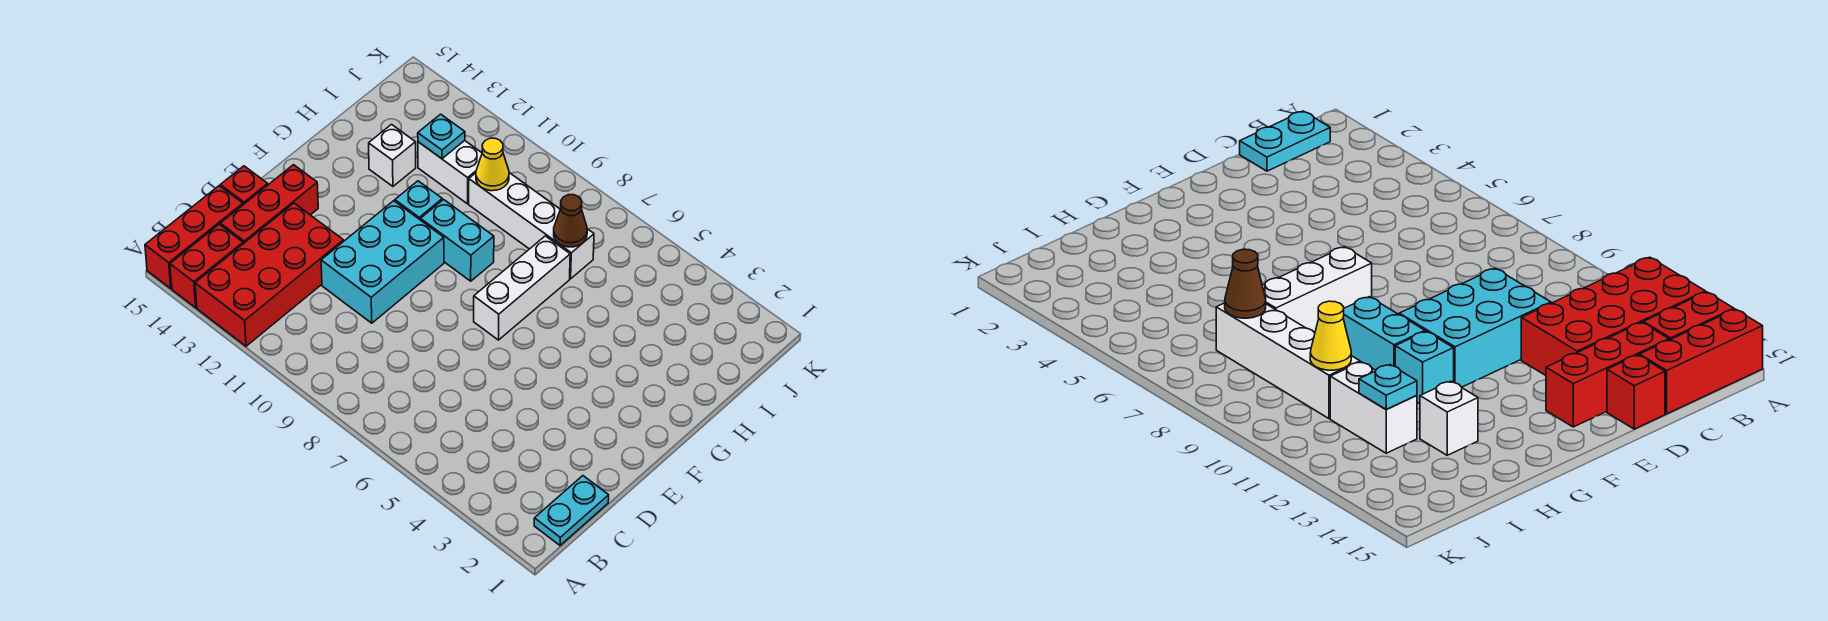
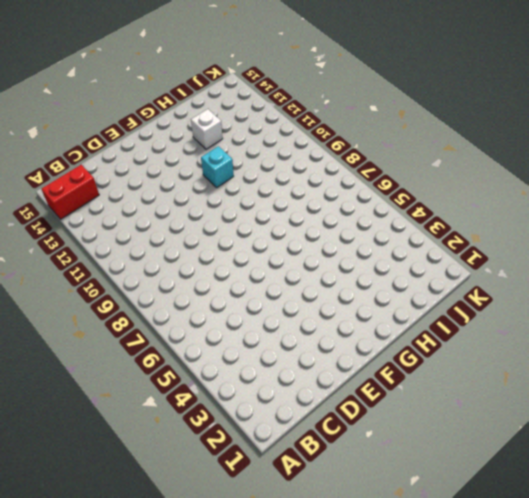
none -> red brick A12:D13 level 1
none -> red brick A15:C15 level 1
none -> cyan plate B1:C1 level 1

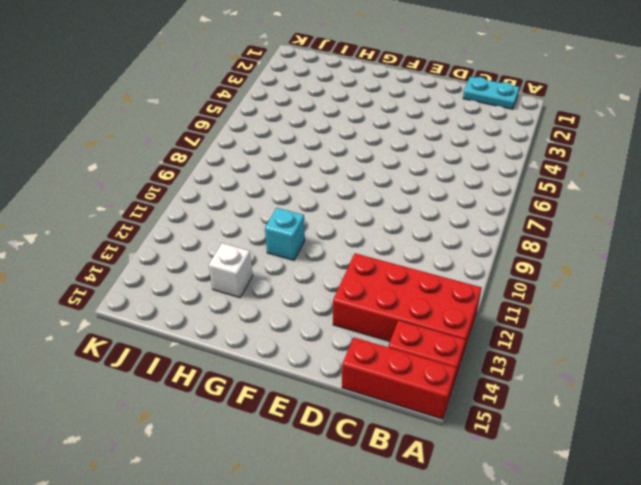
none -> red brick C14:E14 level 1
none -> cyan brick D10:F11 level 1
none -> red brick D15 level 1

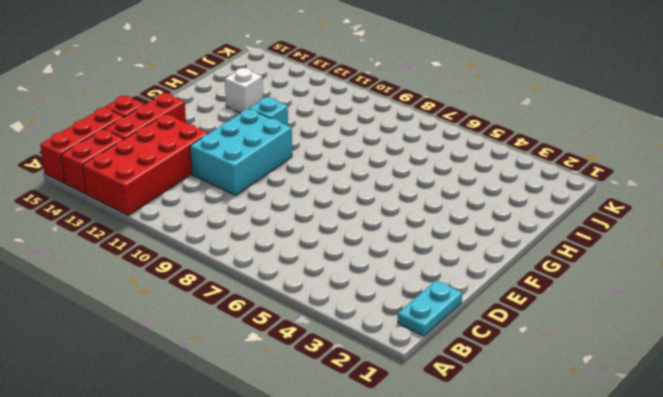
none -> white brick F7:H7 level 1
none -> cyan brick G9:G10 level 1
none -> white brick I7:I10 level 1

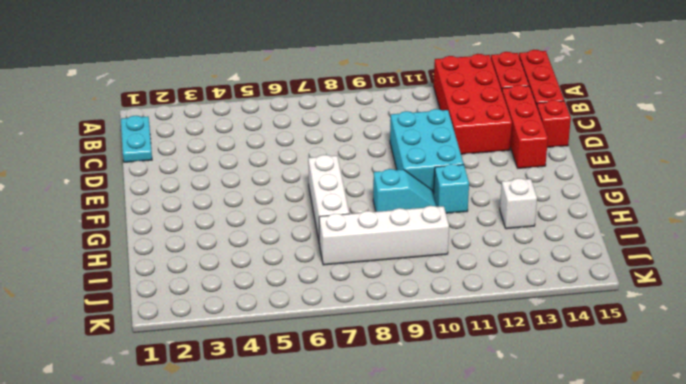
cyan slope G9:G10 level 1 top 9 -> cyan brick G9:G10 level 1
none -> white brick I11:I12 level 1
none -> brown cone I7 level 2
none -> yellow cone I10 level 2

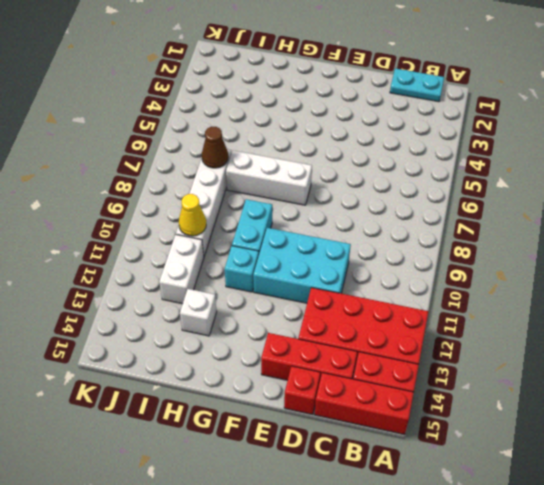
none -> cyan plate I12 level 2

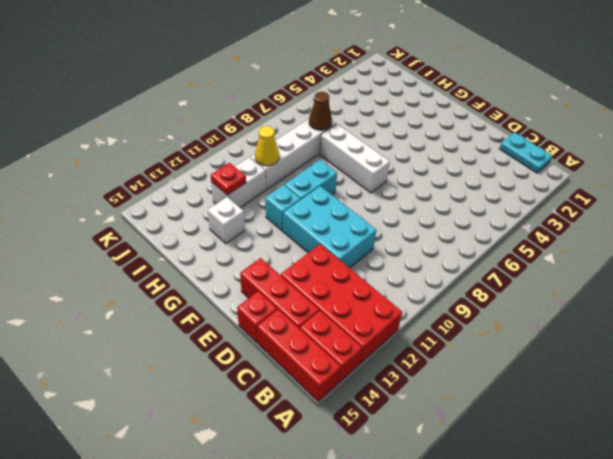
red plate I12 level 2 -> cyan plate I12 level 2

